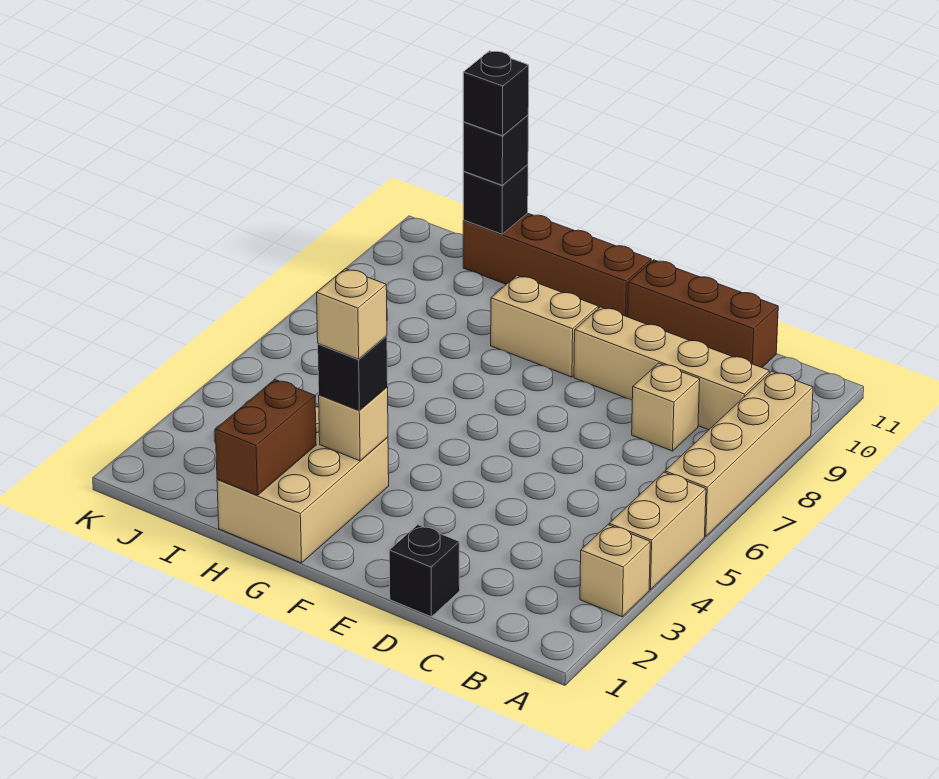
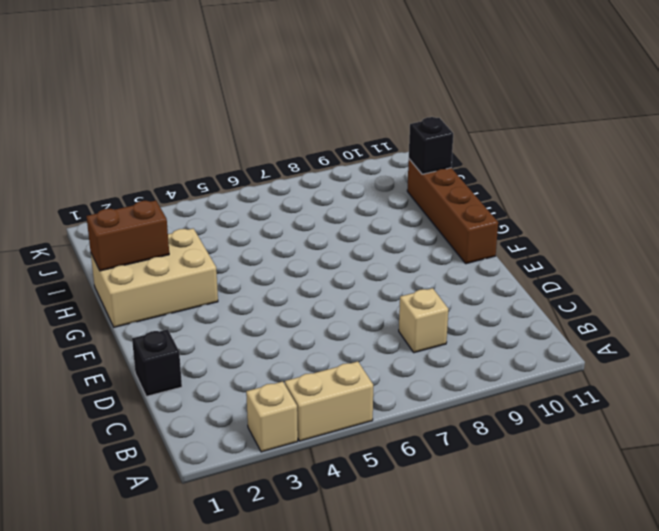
none -> tan brick A6:A9 level 1
none -> tan brick B9:E9 level 1
none -> brown brick C11:E11 level 1

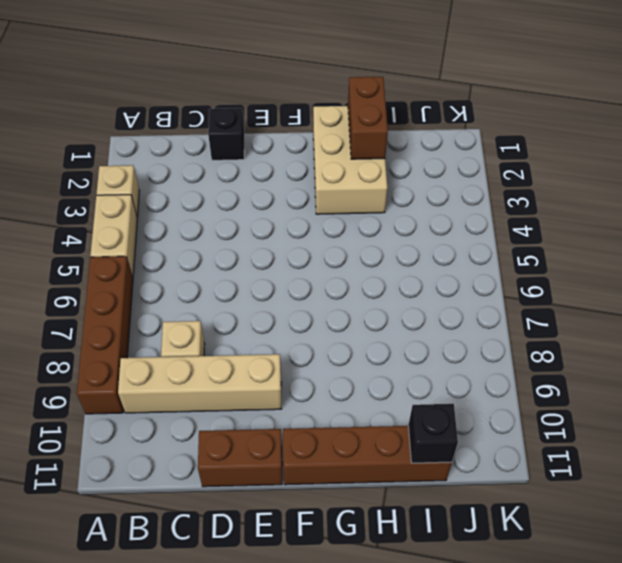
brown brick A6:A9 level 1 -> tan brick A6:A9 level 1
brown brick D11:E11 level 1 -> brown brick C11:E11 level 1
none -> tan brick F9:G9 level 1
none -> tan brick G3 level 2
none -> black brick G3 level 3

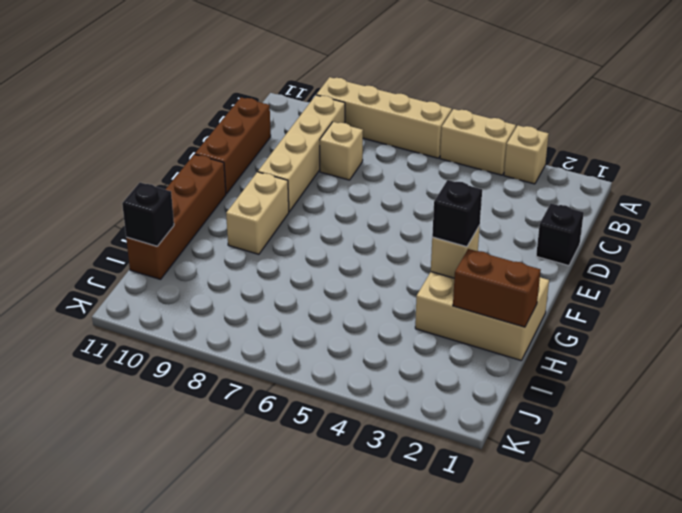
none -> black brick I11 level 3
none -> tan brick G3 level 4
none -> black brick I11 level 4

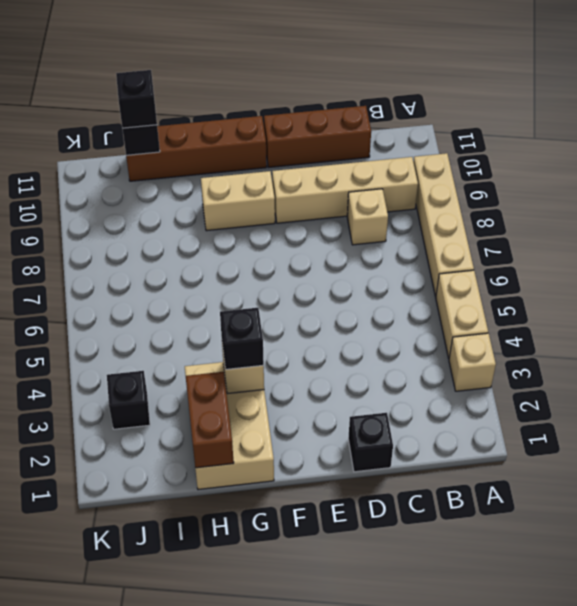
black brick J3 level 1 -> black brick I11 level 4
none -> tan brick G3 level 4

